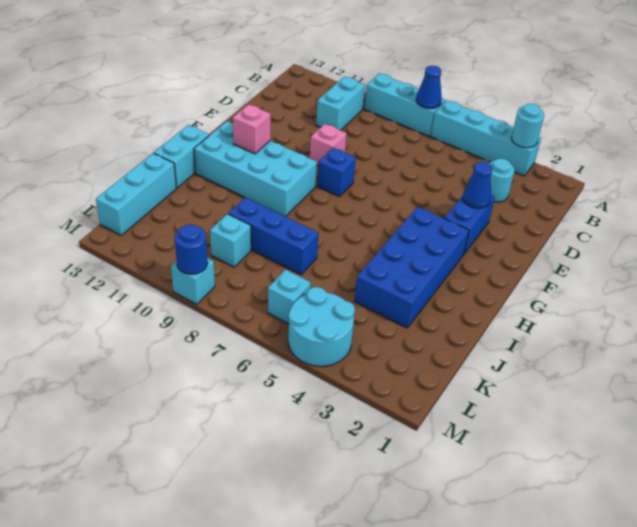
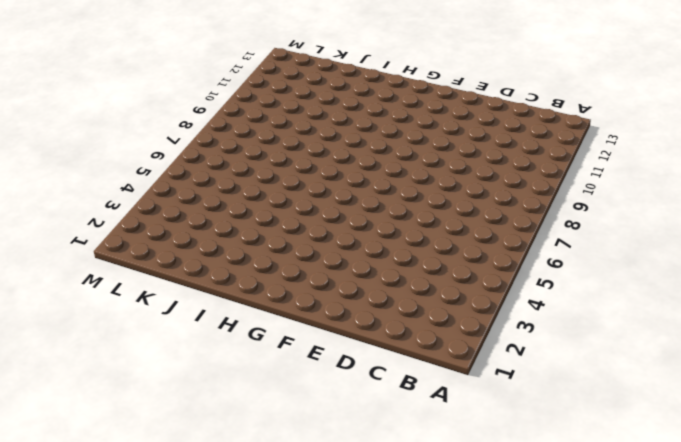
none -> cyan brick A3:A6 level 1
none -> cyan brick A7:A9 level 1
none -> cyan brick B10:C10 level 1

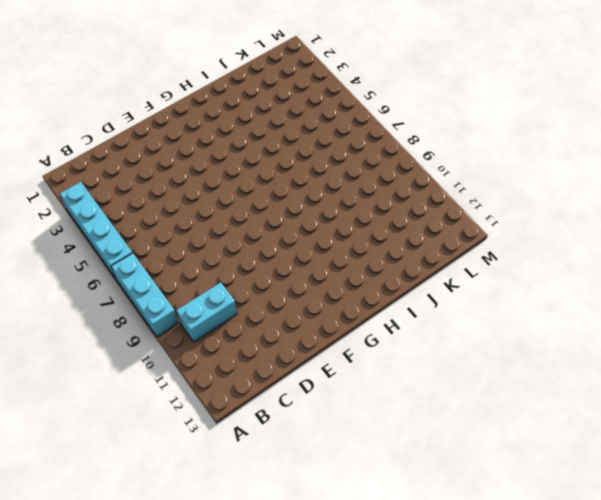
none -> cyan round brick C3 level 1
none -> blue brick E3:F3 level 1
none -> pink brick E9 level 1

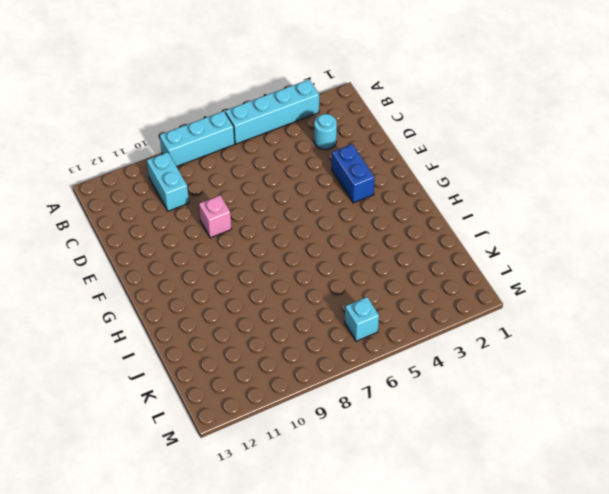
none -> blue brick F8 level 1
none -> blue brick G3:J4 level 1
none -> cyan brick G9:H12 level 1

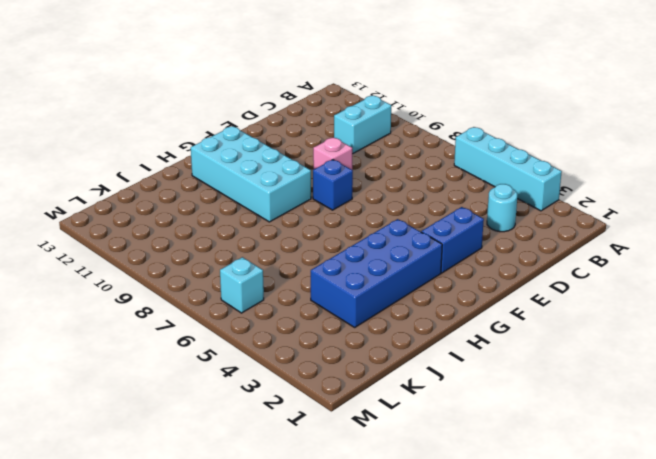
none -> cyan brick A7:A9 level 1
none -> cyan brick H13:I13 level 1
none -> blue brick J7:J9 level 1

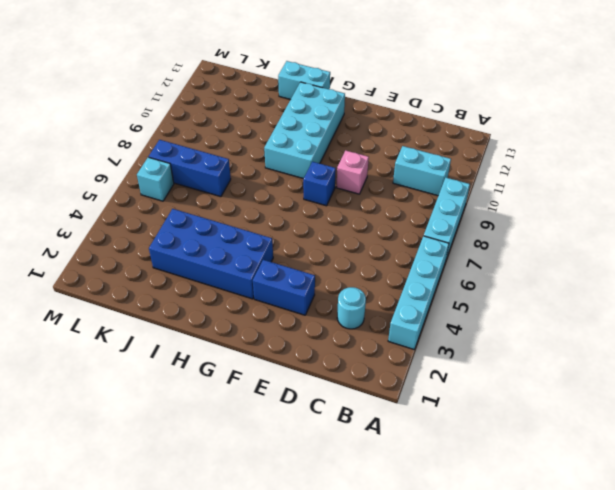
blue brick J7:L7 level 1 -> blue brick J7:J9 level 1
none -> cyan brick J13:L13 level 1
none -> cyan brick K9 level 1
none -> cyan round brick L4:M5 level 1

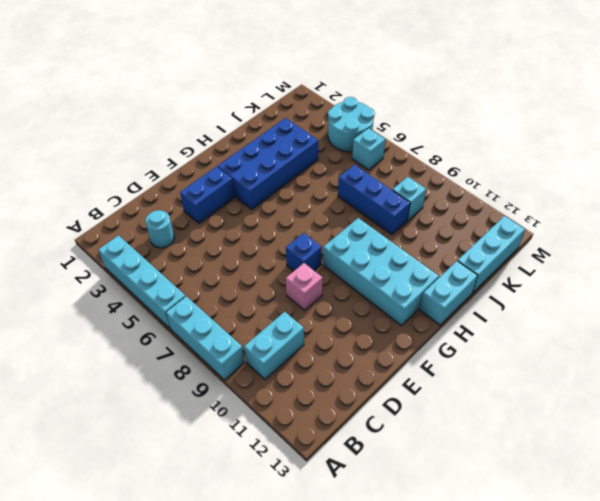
none -> cyan brick M9 level 1
none -> cyan round brick A3 level 2
none -> blue cone A7 level 2

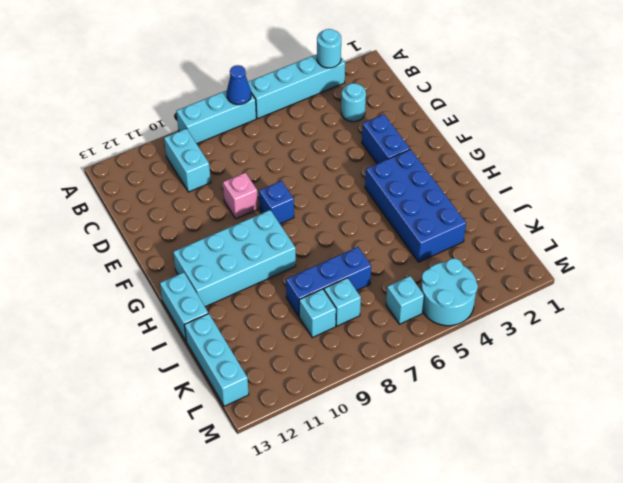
cyan brick K8 level 1 -> cyan brick M9 level 1
none -> blue cone E3 level 2
none -> pink brick G11 level 2
none -> blue round brick M9 level 2

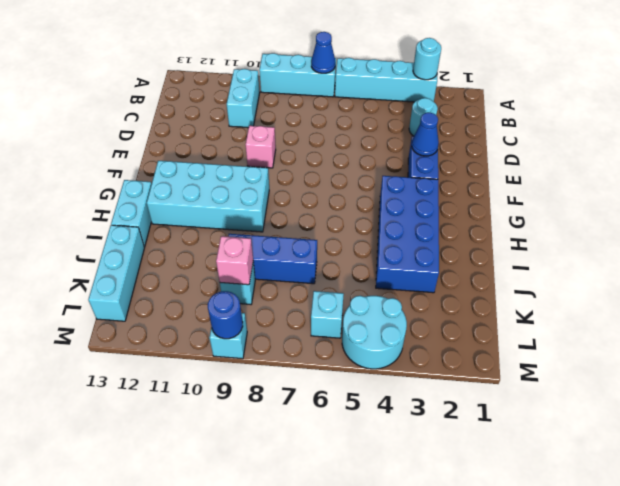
pink brick K9 level 2 -> pink brick G11 level 2
none -> blue brick F8 level 1

